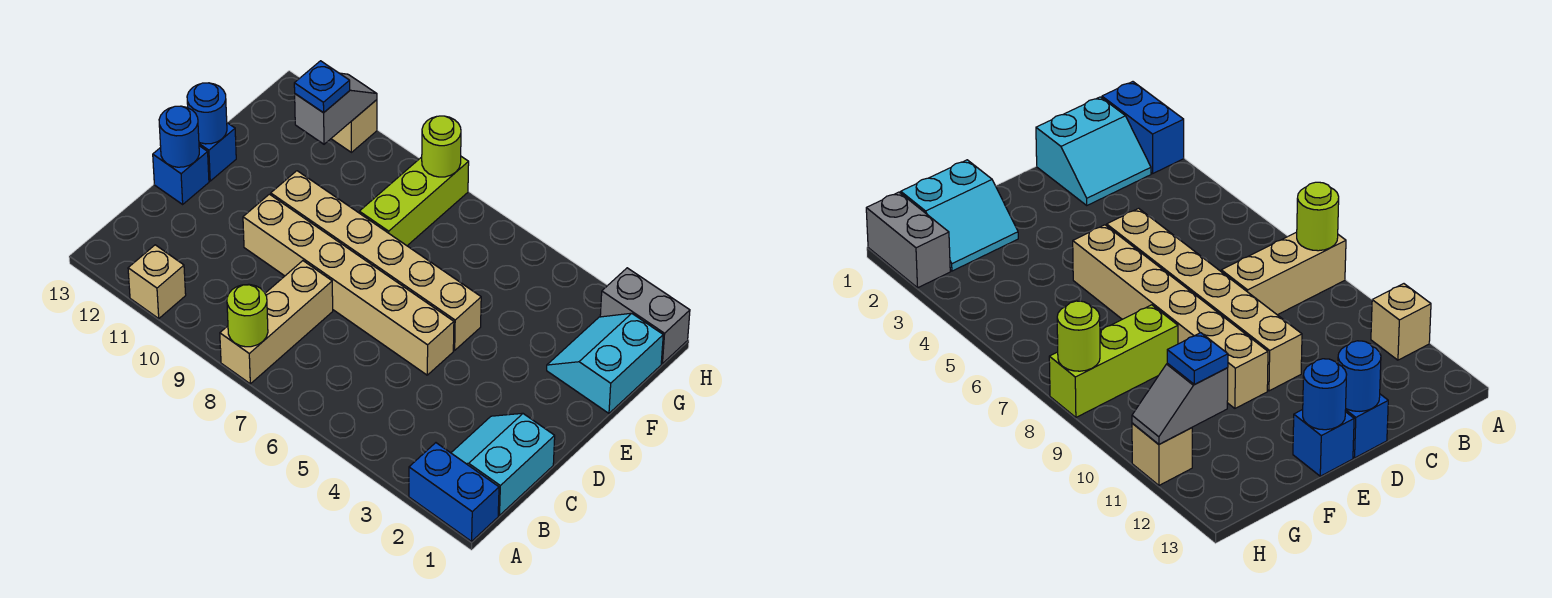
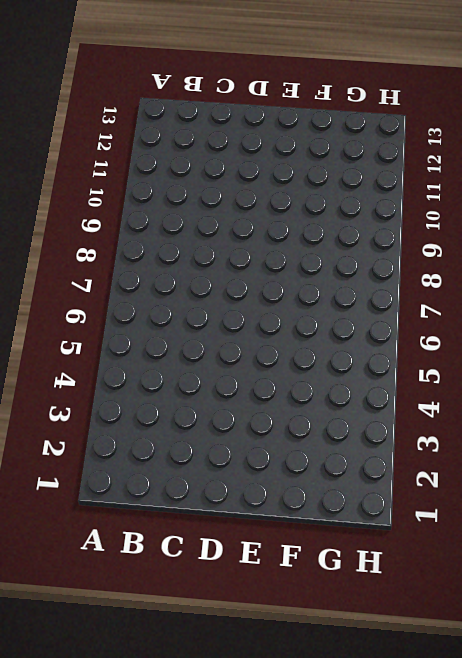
none -> blue brick A1:A2 level 1
none -> tan brick A8:C8 level 1
none -> tan brick A11 level 1

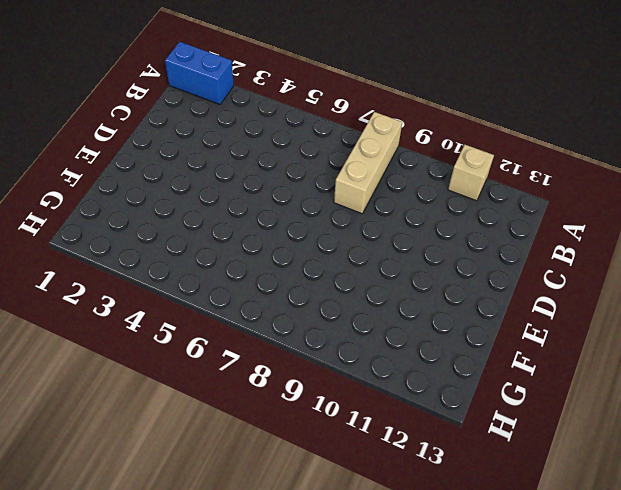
none -> cyan slope B1:C2 level 1 top 1
none -> tan brick D5:D10 level 1
none -> blue brick D13 level 1

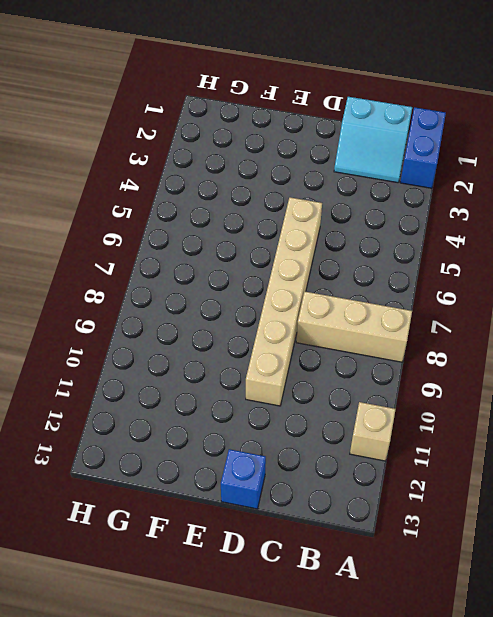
none -> tan brick E5:E10 level 1
none -> blue brick E13 level 1
none -> cyan slope F1:G2 level 1 top 1

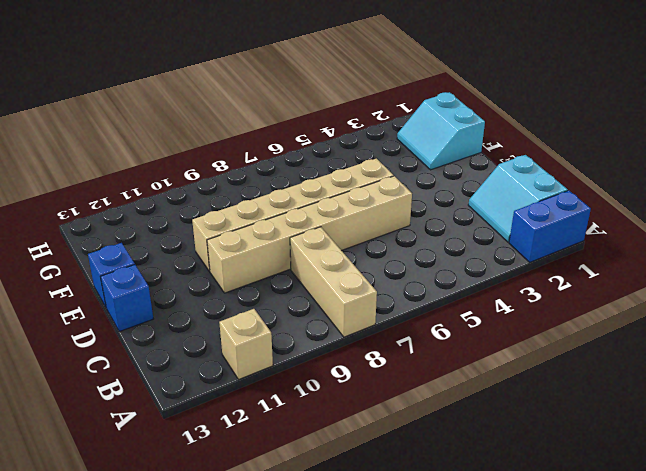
none -> lime brick F8:H8 level 1
none -> grey brick H1:H2 level 1
none -> tan brick H11 level 1

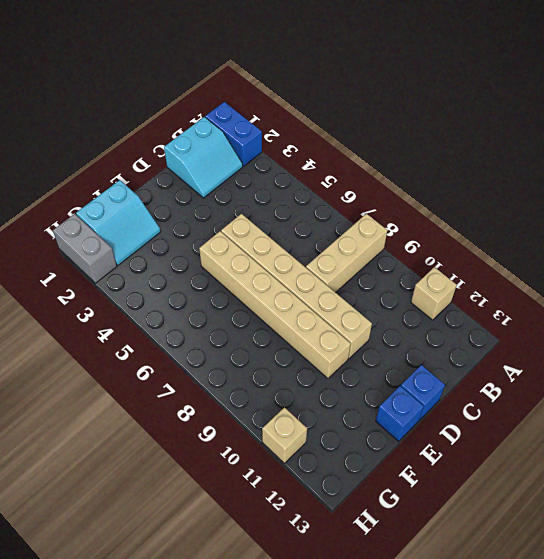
none -> lime brick F8:H8 level 1
none -> lime round brick A8 level 2
none -> blue round brick D13 level 2

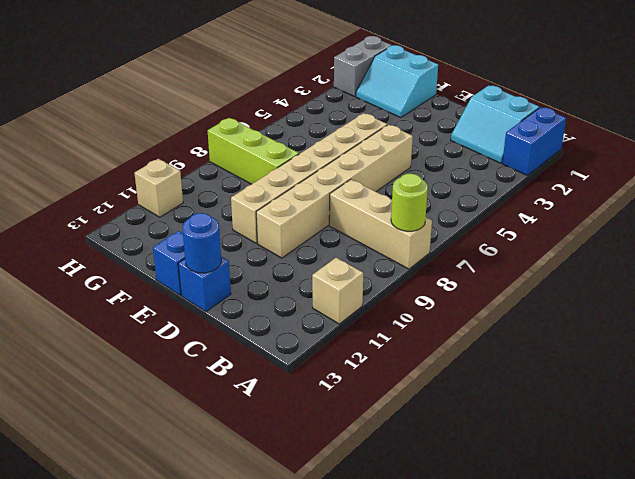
none -> blue round brick E13 level 2
none -> grey slope G11:H11 level 2 top G
none -> lime round brick H8 level 2

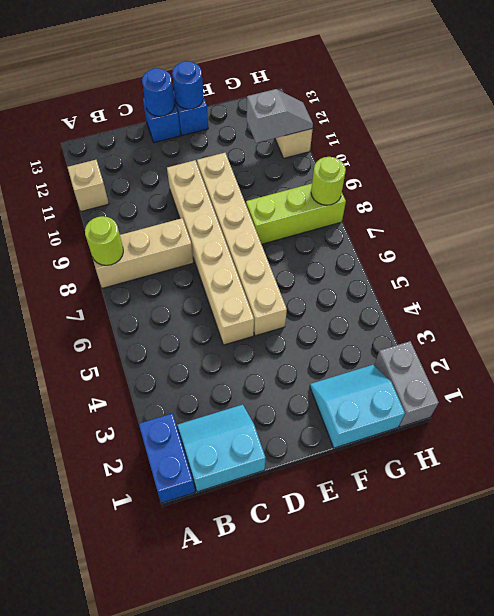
none -> blue plate G11 level 3

